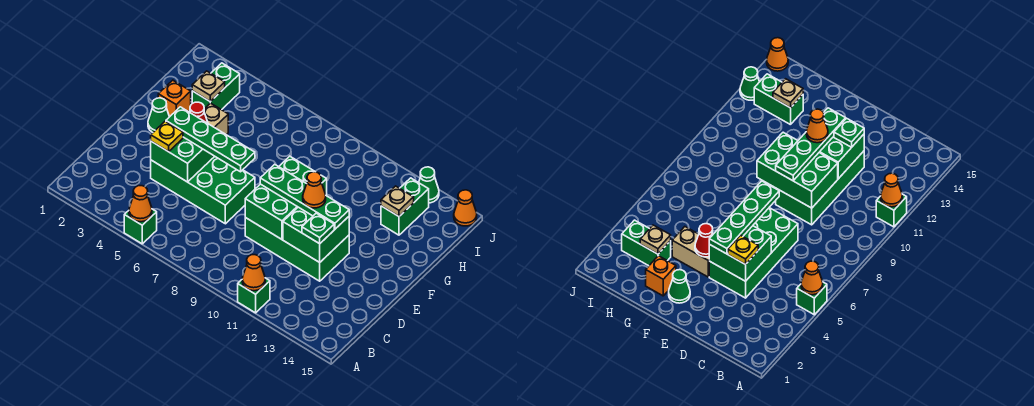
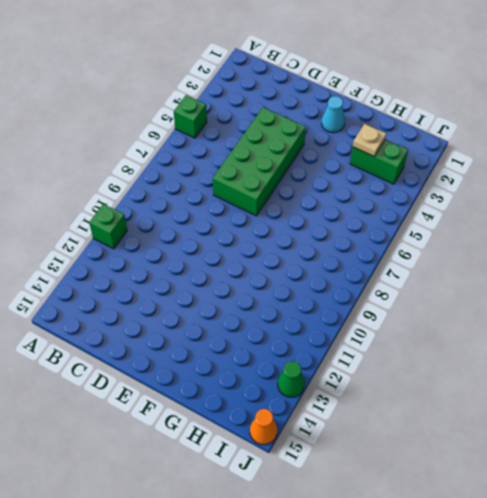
cyan cone F2 level 1 -> green cone F2 level 1
none -> green brick D9:E12 level 1
none -> tan brick F4:G4 level 1
none -> orange brick G2 level 1

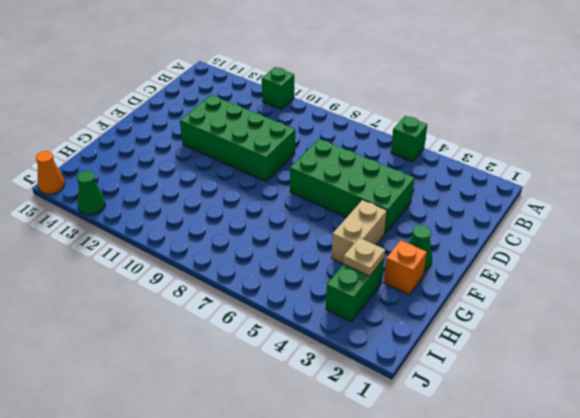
none -> green brick H13:I13 level 1
none -> orange cone A5 level 2
none -> orange cone A11 level 2

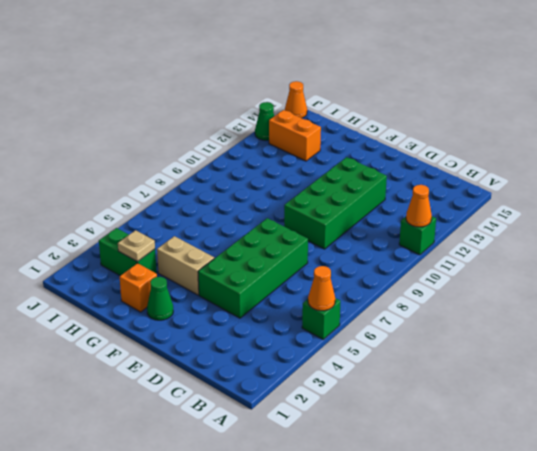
orange brick H13:I13 level 1 -> green brick H13:I13 level 1
none -> green brick D4:E5 level 2
none -> green brick D9:F10 level 2
none -> green brick D11:E12 level 2

